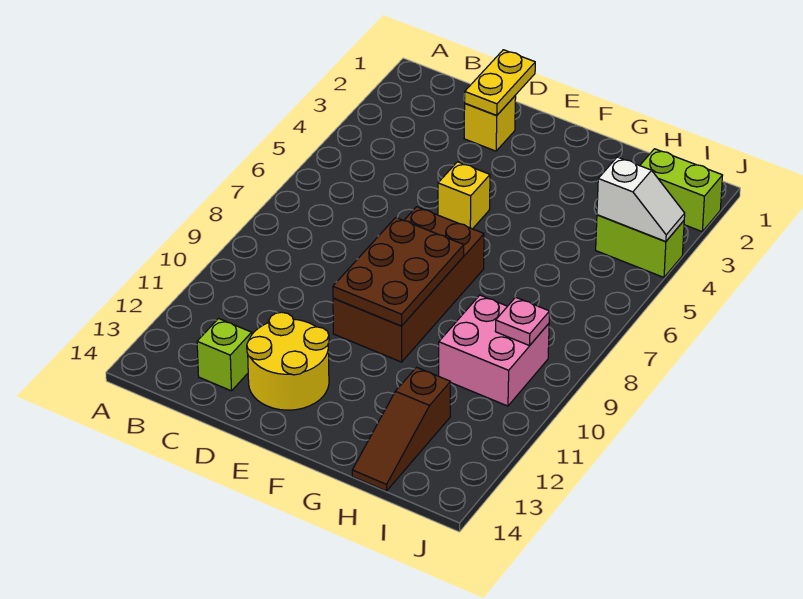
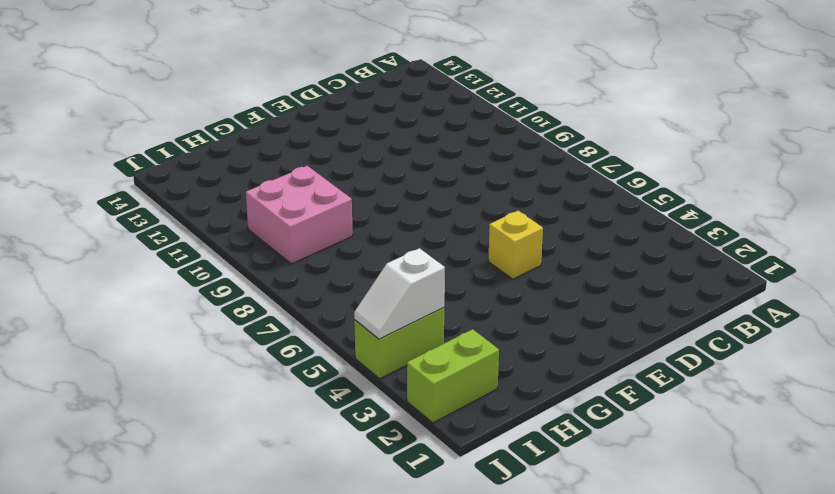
none -> lime brick C13 level 1
none -> yellow brick D2 level 1
none -> yellow round brick D12:E13 level 1

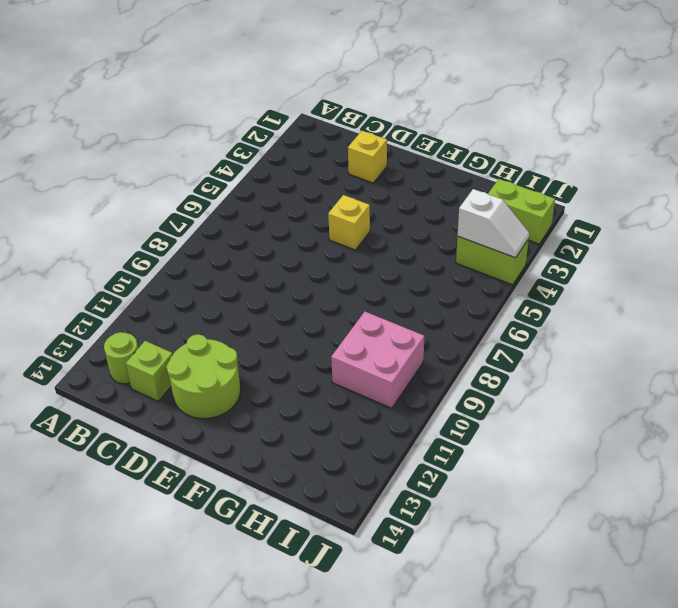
lime round brick B13 level 1 -> none
lime round brick D12:E13 level 1 -> yellow round brick D12:E13 level 1
none -> brown brick E7:F10 level 1
none -> brown slope H12:H14 level 1 top 12
none -> yellow plate D1:D2 level 2

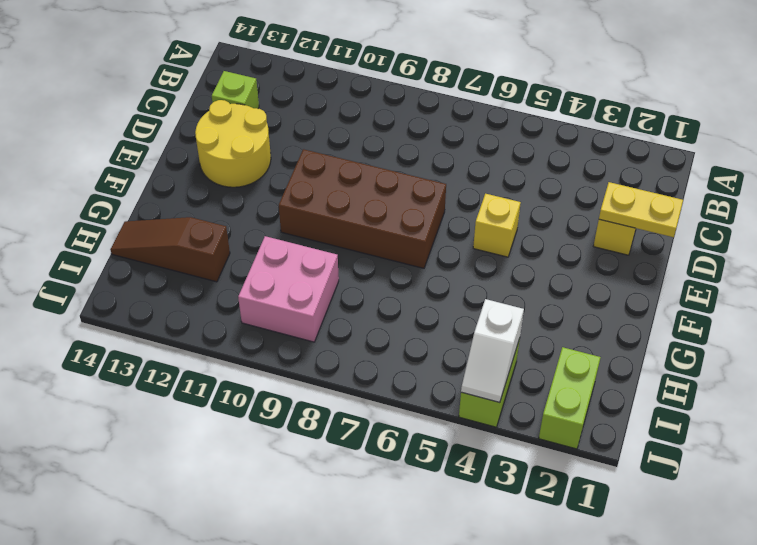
none -> brown plate E8:F10 level 2
none -> pink plate I9 level 2

